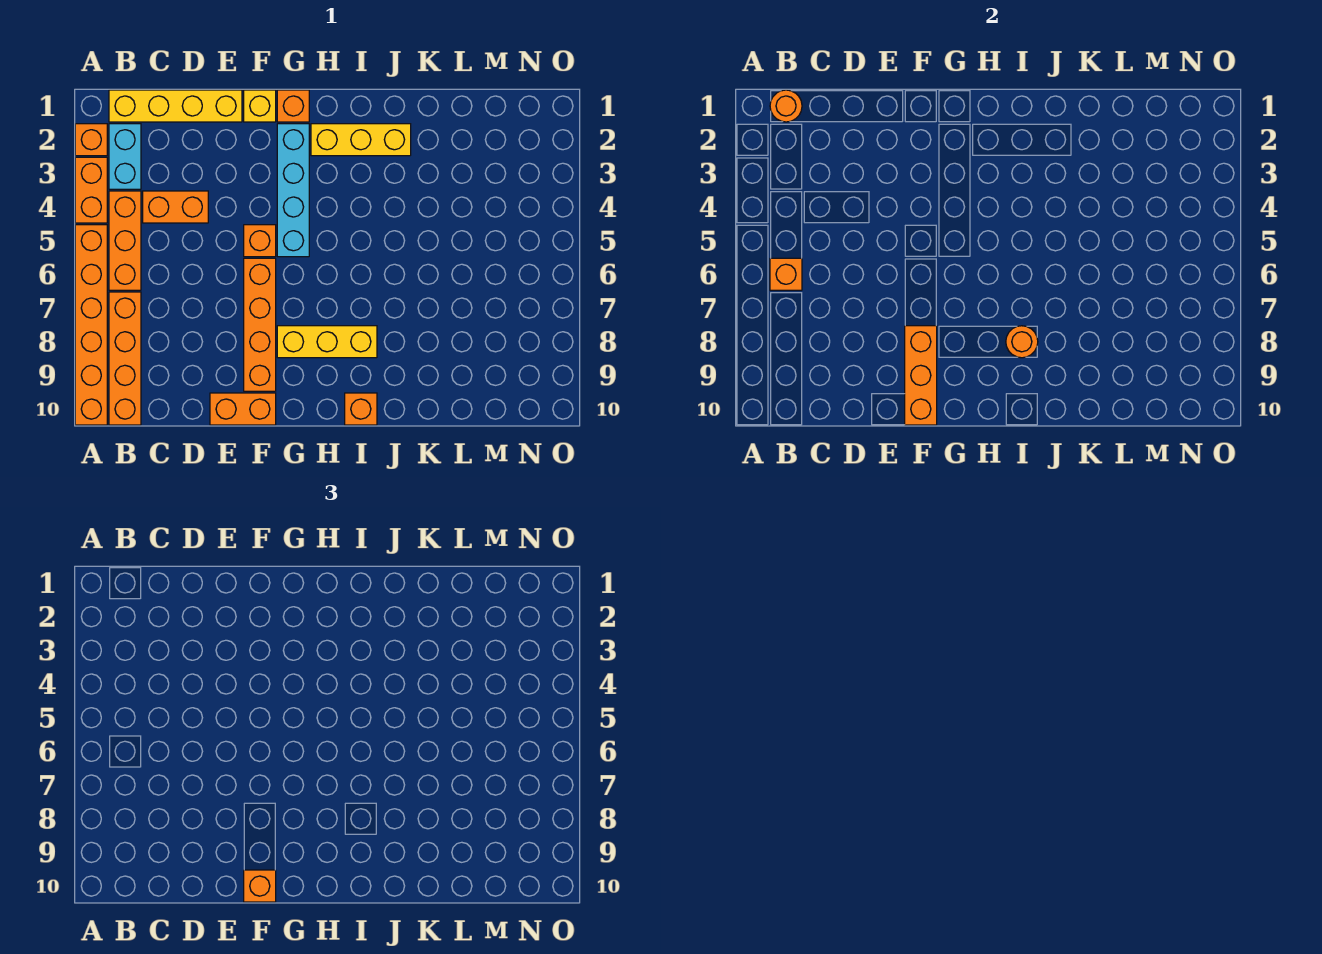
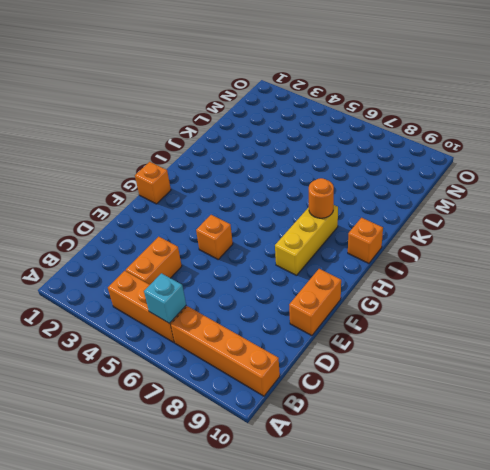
cyan brick B6 level 2 -> orange brick B6 level 2
none -> orange brick A2 level 1
none -> orange brick A3:A4 level 1
none -> orange brick A5:A10 level 1

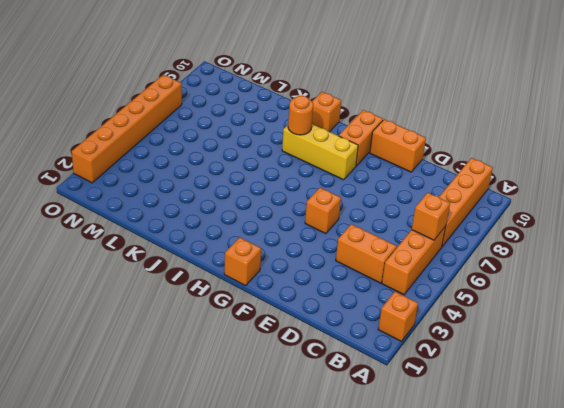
orange brick G9:G10 level 1 -> orange brick A3:A4 level 1
orange brick O2:O7 level 1 -> orange brick A5:A10 level 1
none -> yellow brick B1:E1 level 1
none -> cyan brick B2:B3 level 1
none -> yellow brick F1 level 1

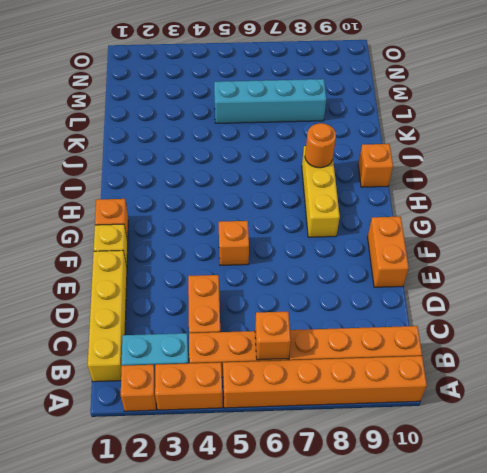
cyan brick L5:L8 level 1 -> cyan brick G2:G5 level 1
none -> orange brick F6:F9 level 1
none -> yellow brick H2:J2 level 1
none -> orange round brick B1 level 2

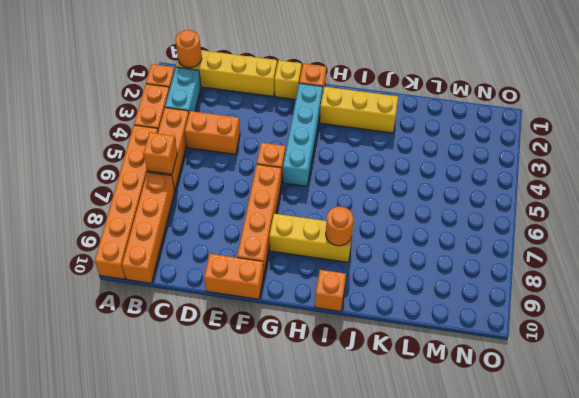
none -> orange brick F8:F10 level 2
none -> orange brick F10 level 3

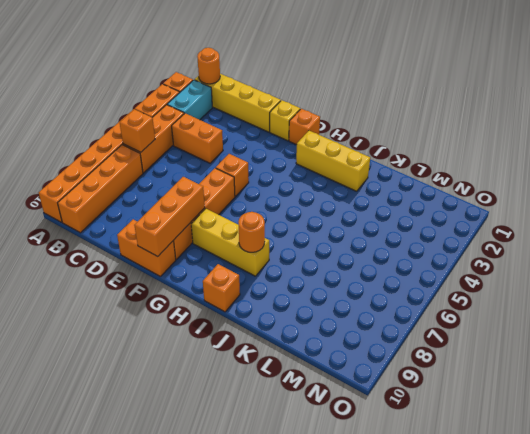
none -> cyan brick G2:G5 level 1
none -> orange brick F10 level 3

